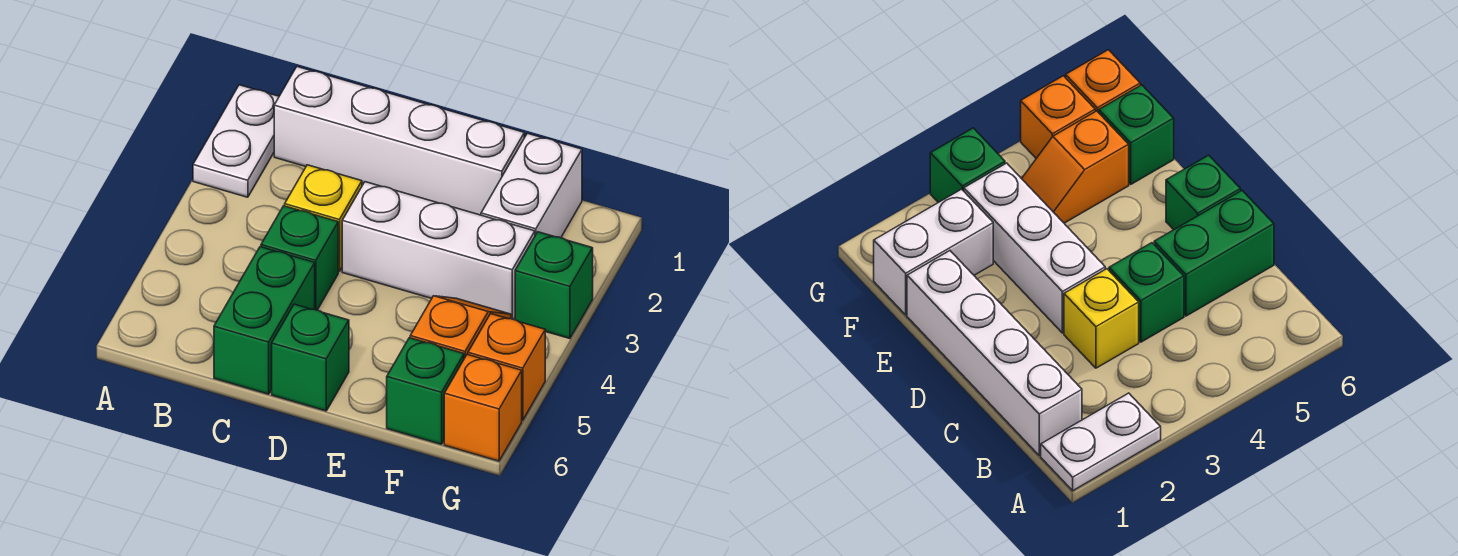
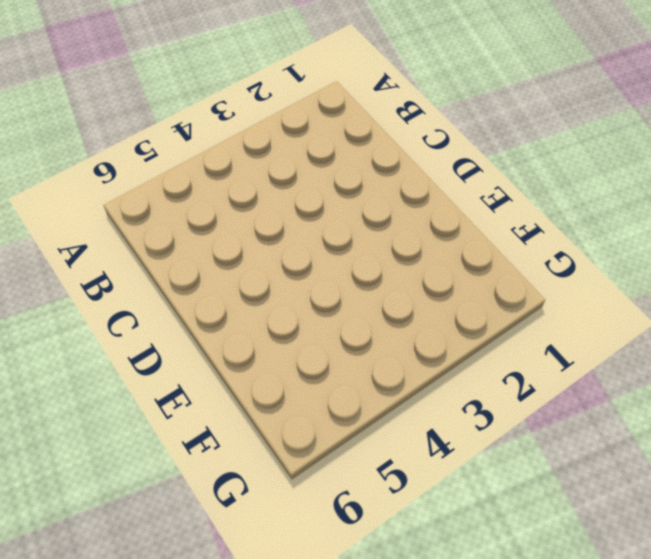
none -> white plate A1:A2 level 1
none -> white brick B1:E1 level 1
none -> yellow brick C3 level 1

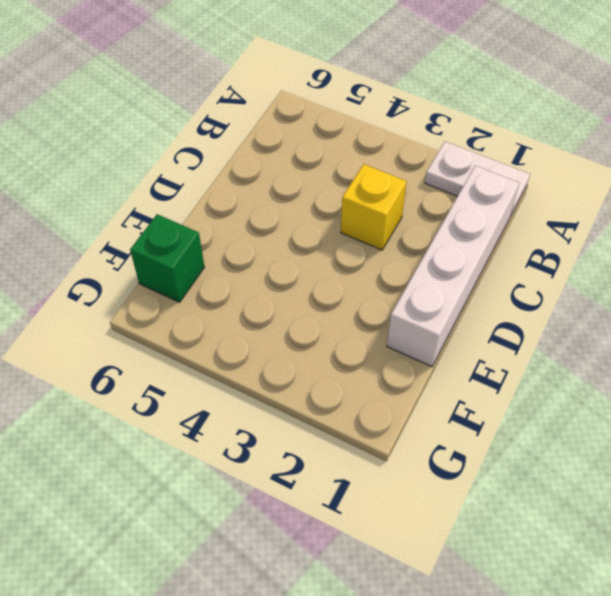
none -> green brick C4 level 1
none -> green brick C5:C6 level 1
none -> white brick D3:F3 level 1

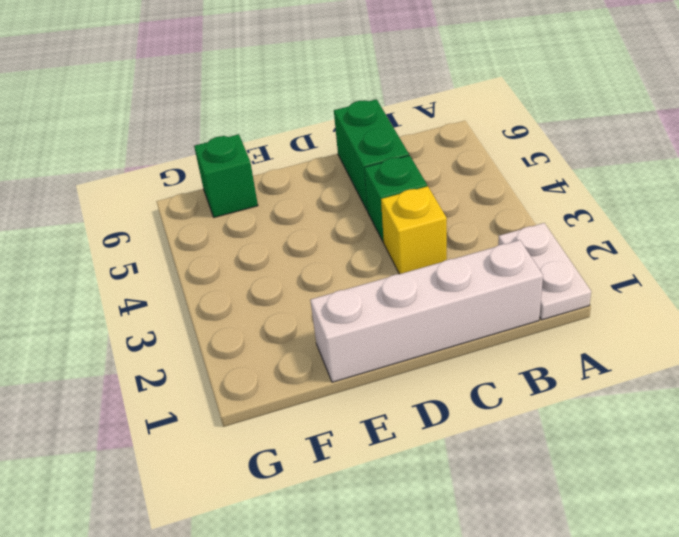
none -> white brick D3:F3 level 1
none -> green brick D6 level 1
none -> white brick F1:F2 level 1

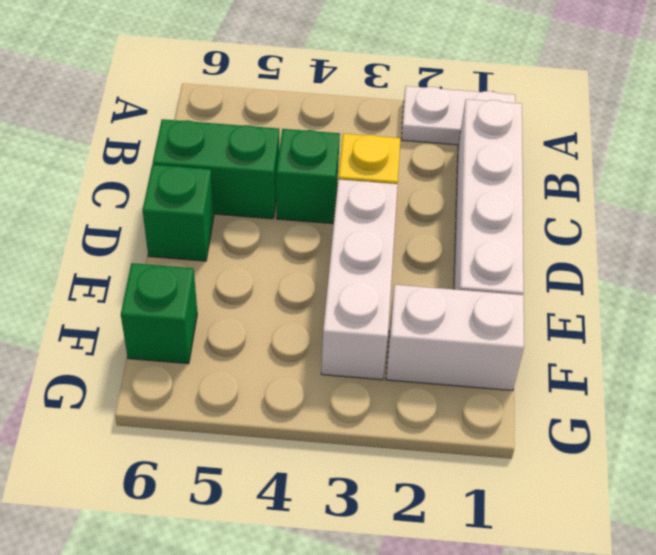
none -> orange slope F4:F5 level 1 top 5
none -> green brick G3 level 1
none -> orange brick G5 level 1

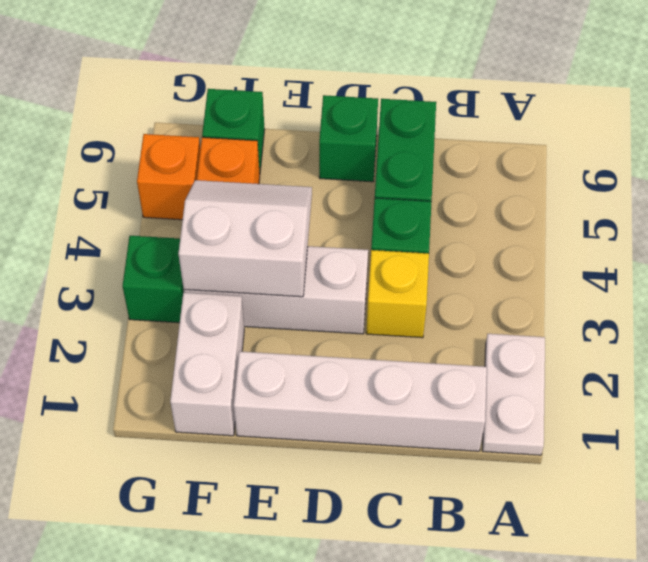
white slope E3:F4 level 2 top 3 -> none
none -> orange brick G6 level 1

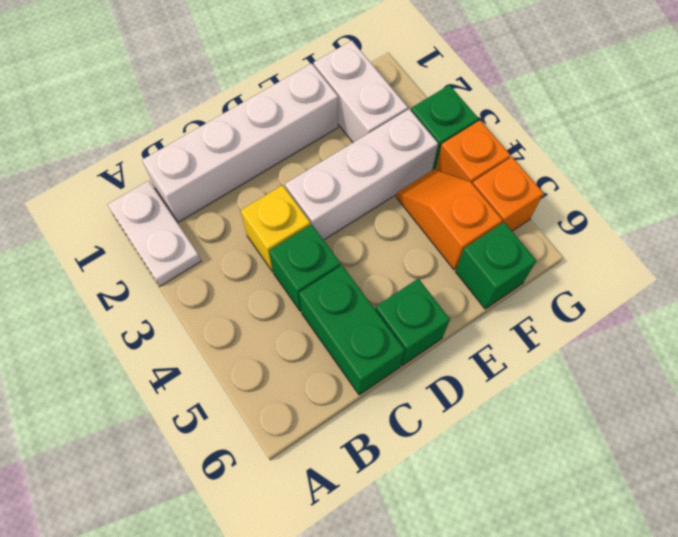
orange brick G4 level 1 -> orange brick G6 level 1

